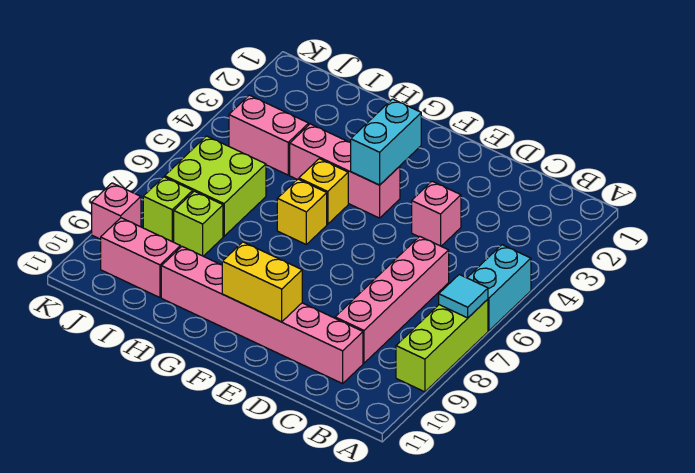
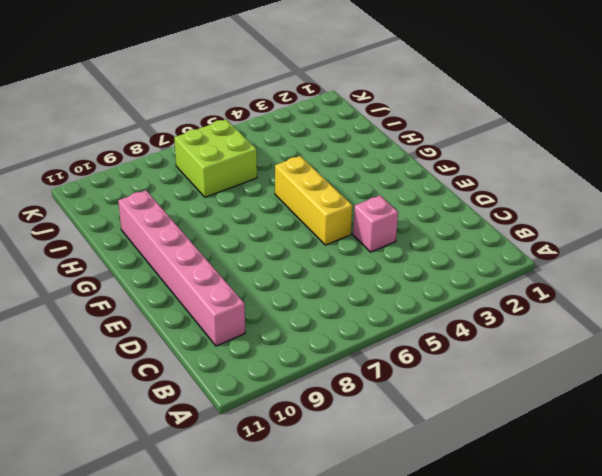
yellow brick E5:G5 level 1 -> yellow brick G5 level 1
none -> cyan brick A5:A6 level 1
none -> lime brick A7:A9 level 1
none -> pink brick C6:C9 level 1

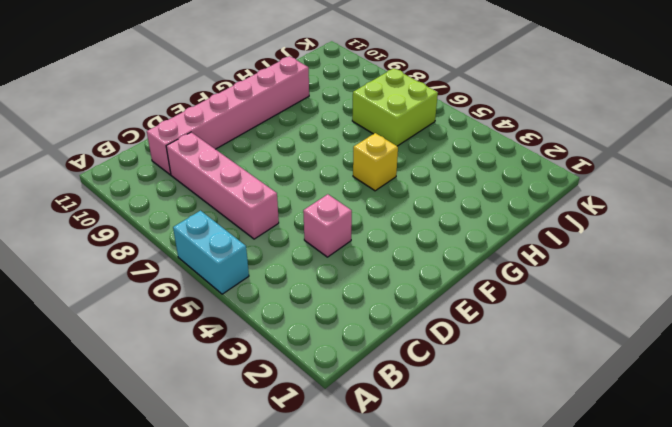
none -> lime brick A7:A9 level 1
none -> pink brick F4:H4 level 1
none -> yellow brick G6 level 1

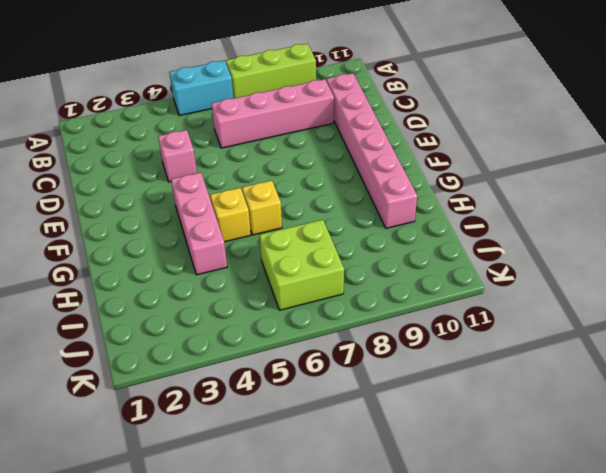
none -> pink brick I4:J4 level 1
none -> lime brick I8 level 1
none -> pink brick I10:J10 level 1

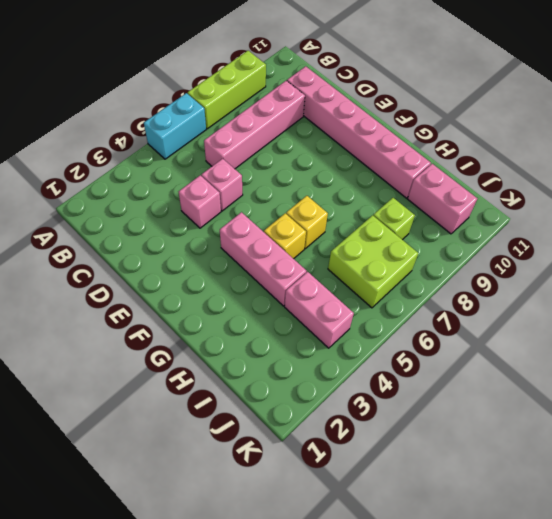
pink brick D5 level 1 -> pink brick K9 level 1
none -> lime brick J8 level 1
none -> cyan tile A7 level 2
none -> yellow brick E10:F10 level 2

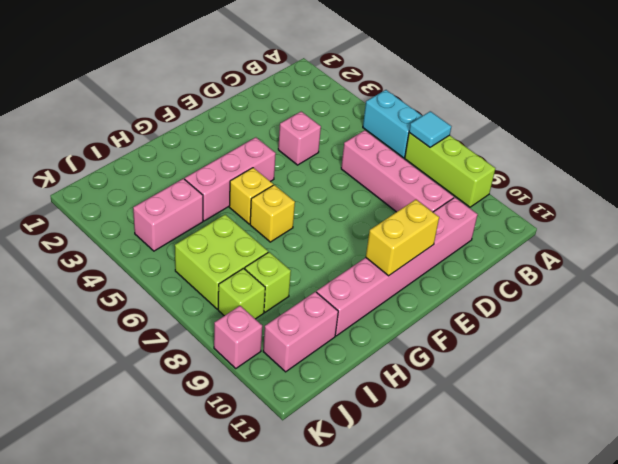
none -> cyan brick F3:F4 level 2

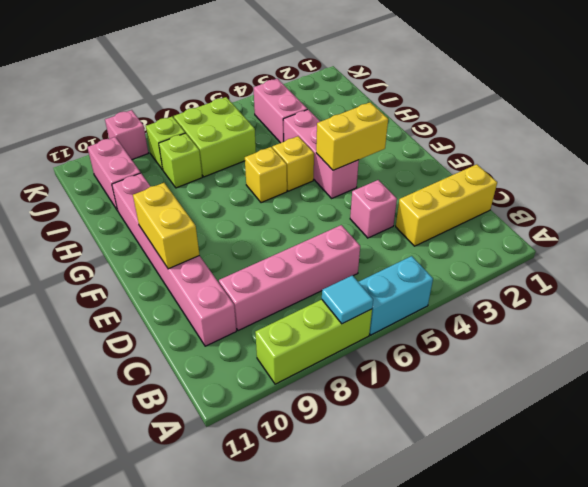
yellow brick C1:C3 level 1 -> none
yellow brick F3:F4 level 2 -> cyan brick F3:F4 level 2

